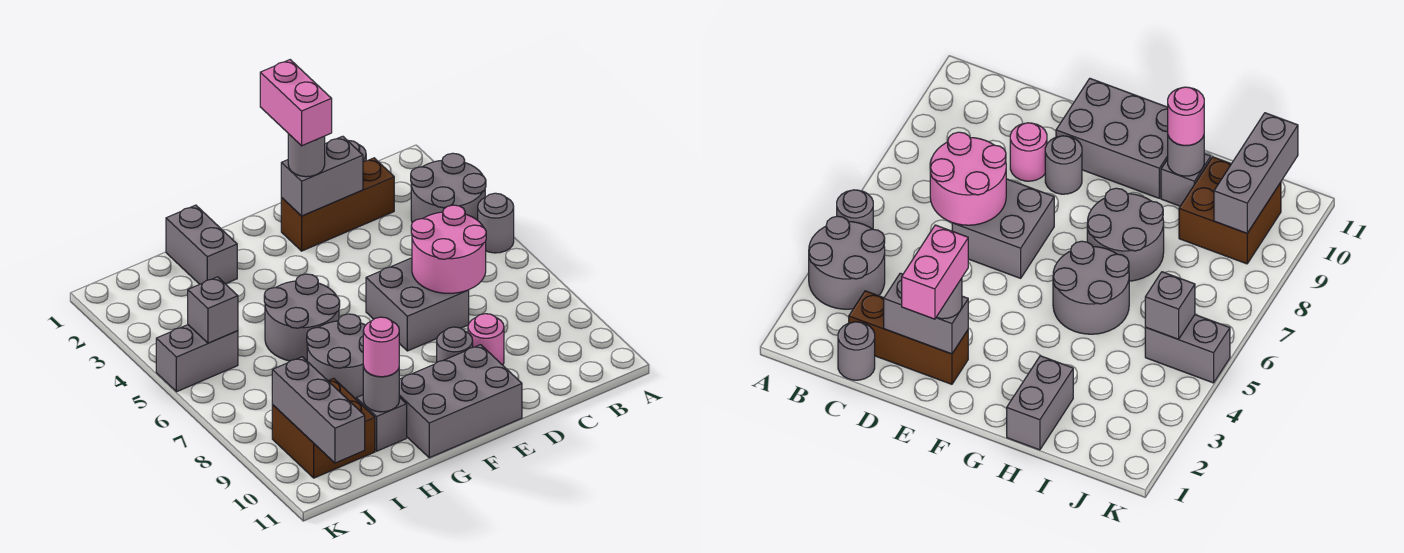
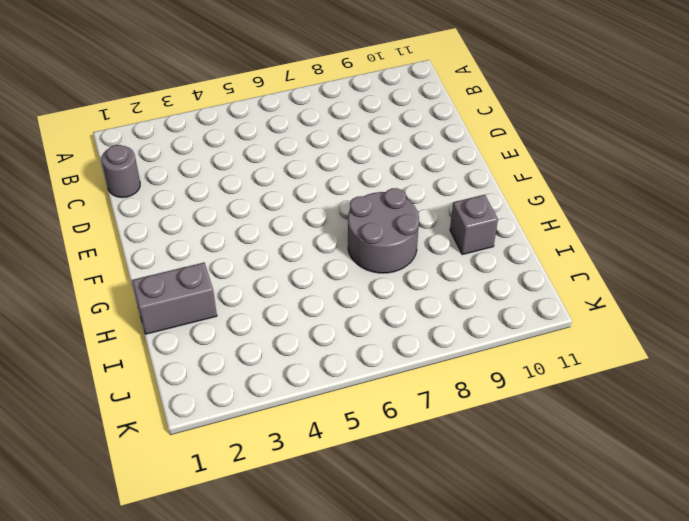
none -> grey round brick A3:B4 level 1
none -> grey round brick A5 level 1
none -> brown brick C2:E2 level 1

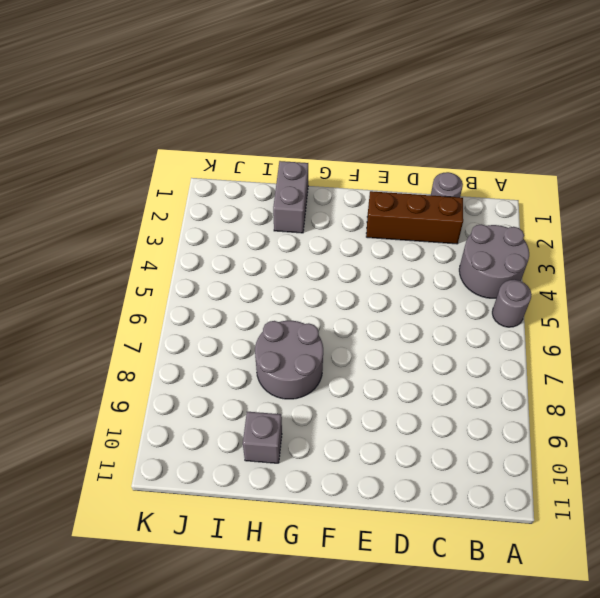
none -> grey brick D6:E7 level 1
none -> pink round brick D9 level 1
none -> grey round brick E9 level 1

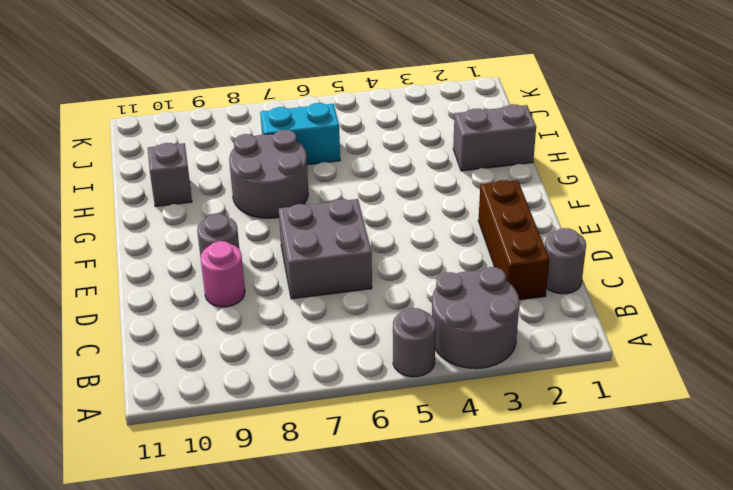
cyan brick I6:I7 level 1 -> none
none -> grey brick E10:G11 level 1
none -> grey round brick G5:H6 level 1
none -> brown brick I9:J10 level 1

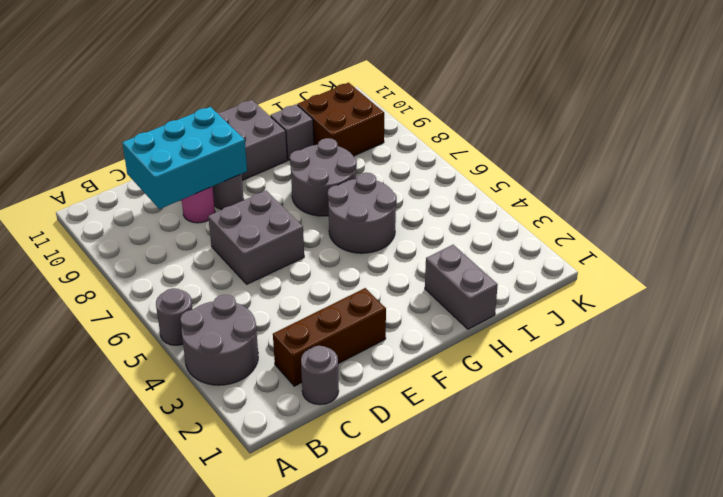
cyan brick C9:E10 level 2 -> none
none -> grey brick J5:K5 level 1
none -> pink round brick C6:D7 level 2
none -> grey brick D2:E2 level 2

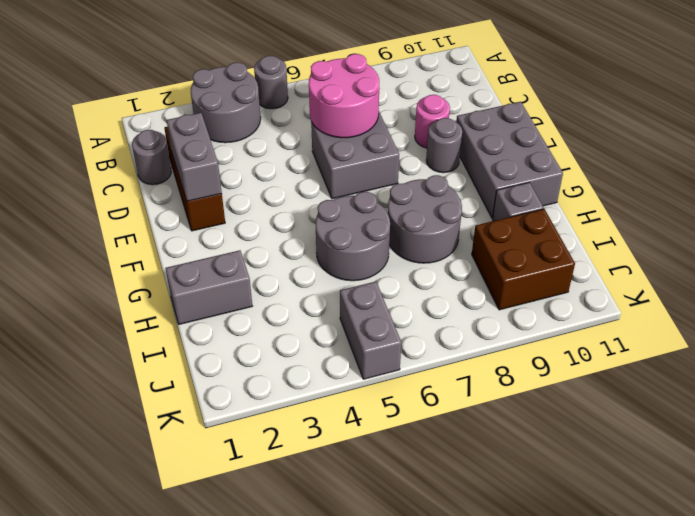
none -> grey round brick H10 level 2
none -> grey brick J5 level 2
none -> grey brick J9:J11 level 2

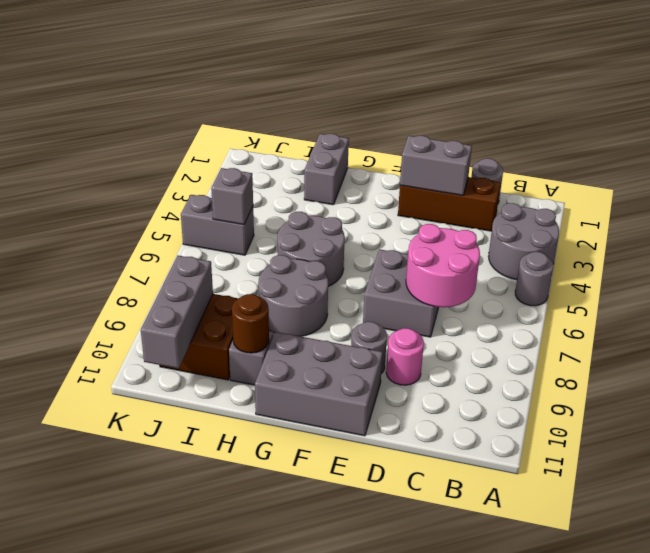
brown round brick H10 level 2 -> grey round brick H10 level 2
none -> grey round brick E2 level 3
none -> pink round brick H10 level 3
none -> pink brick E1:E2 level 4

